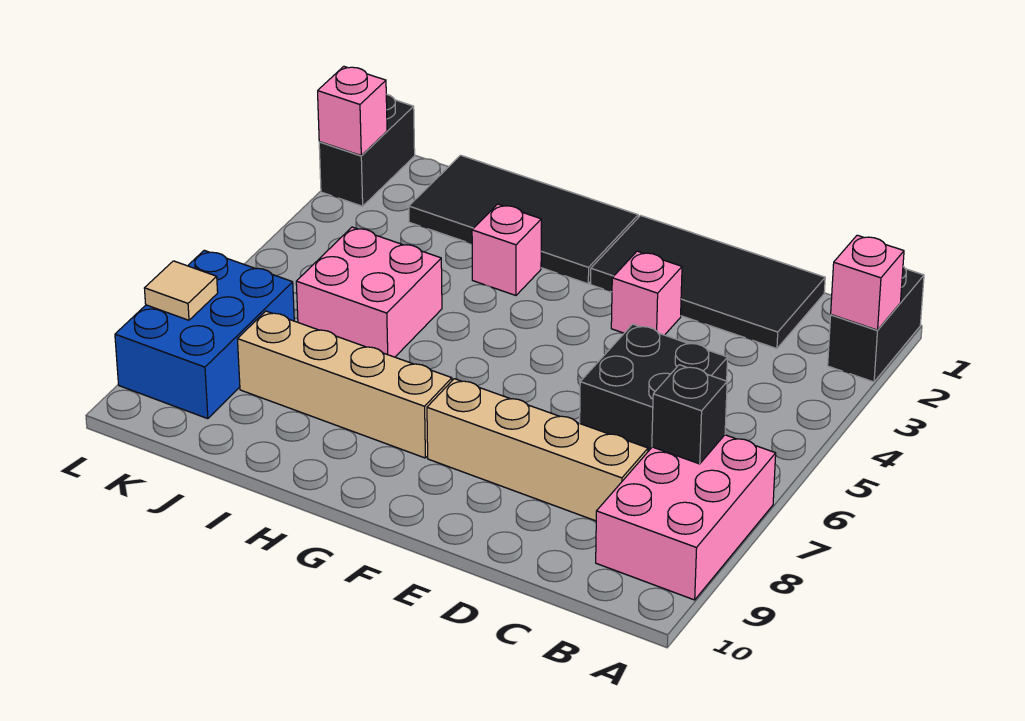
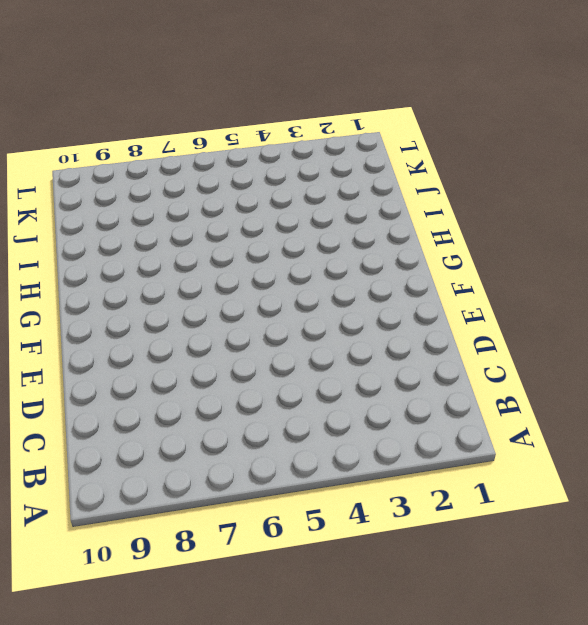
none -> black brick A1:A2 level 1
none -> pink brick A7:B9 level 1
none -> black tile C1:F2 level 1

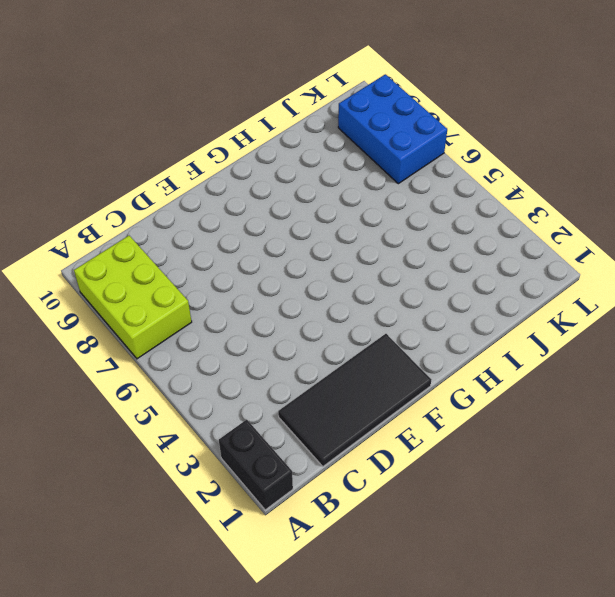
lime brick A7:B9 level 1 -> pink brick A7:B9 level 1
none -> black brick C5:D6 level 1
none -> tan brick C8:F8 level 1
none -> pink brick E3 level 1

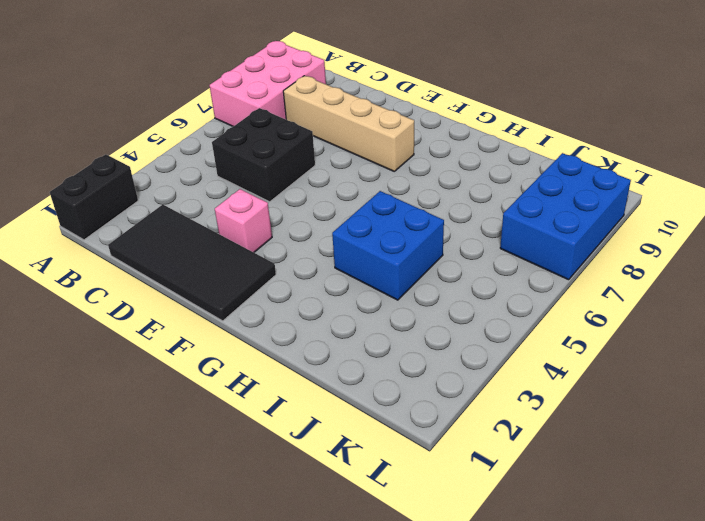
blue brick H4:I5 level 1 -> pink brick I5:J6 level 1
none -> black tile G1:J2 level 1
none -> tan brick G8:J8 level 1
none -> pink brick H3 level 1

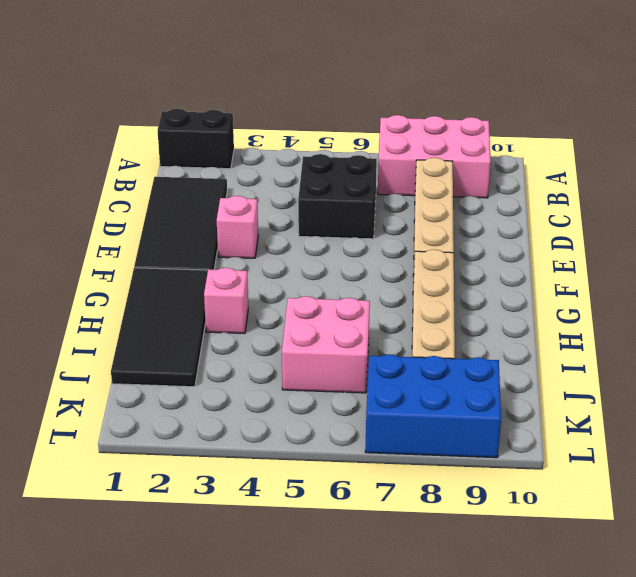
none -> black brick L1:L2 level 1
none -> pink brick A2 level 2
none -> black brick B7 level 2

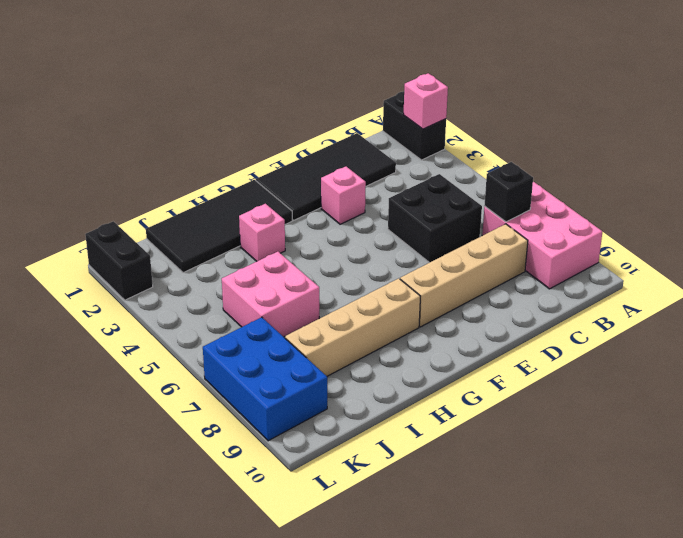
none -> pink brick L2 level 2
none -> tan tile L8 level 2

